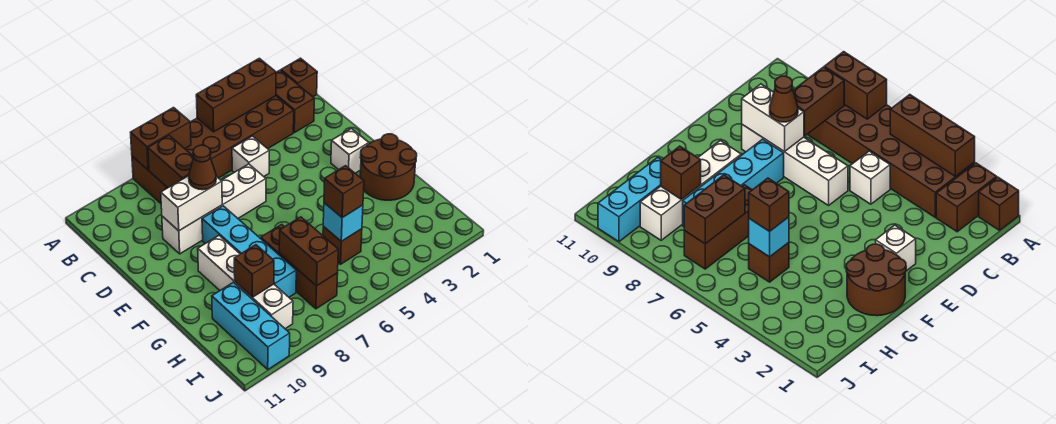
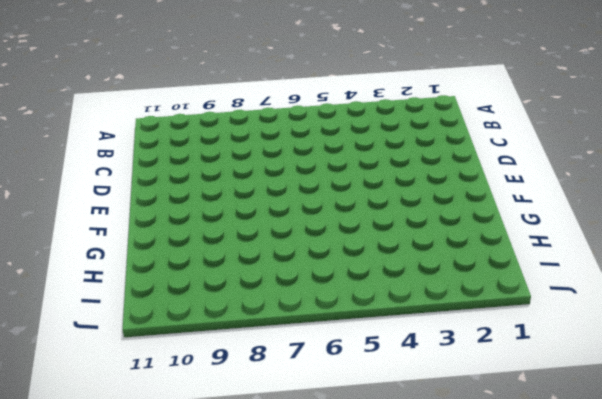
none -> brown brick A1 level 1
none -> brown brick A2:B2 level 1
none -> brown brick A3:B8 level 1

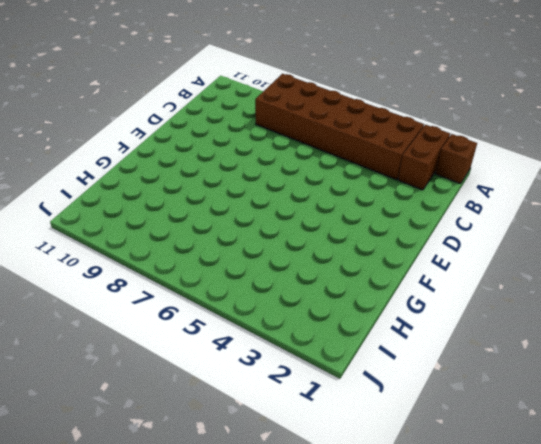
none -> white brick C5 level 1
none -> white brick D6:D9 level 1
none -> white brick E2 level 1

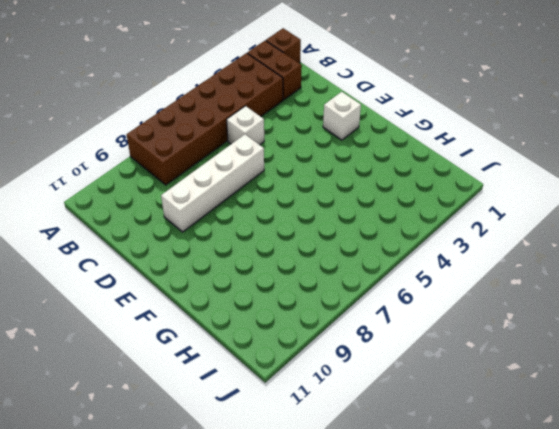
none -> cyan brick E8:H8 level 1
none -> brown round brick F1:G2 level 1
none -> white brick F9:I9 level 1

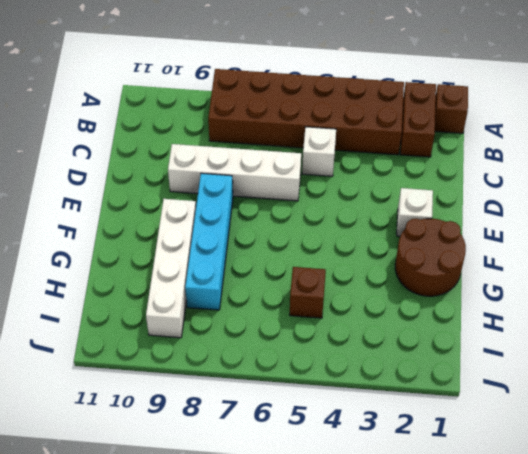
none -> brown brick G7:I7 level 1
none -> cyan brick H10:J10 level 1
none -> brown brick A3:A5 level 2

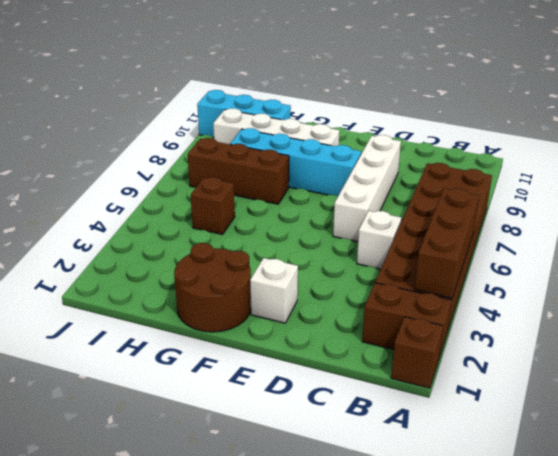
none -> brown brick A7:A8 level 2
none -> brown brick B8:C8 level 2
none -> white brick D8:D9 level 2

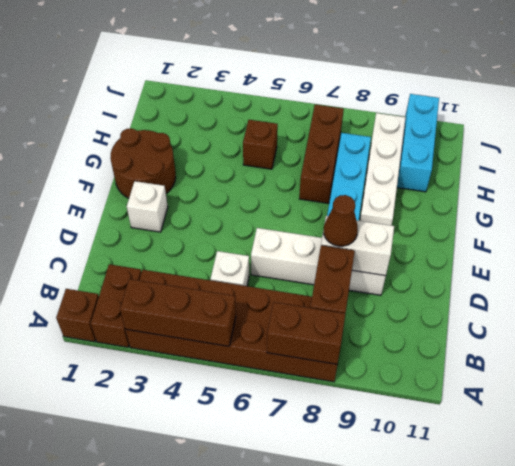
none -> cyan brick H5 level 2
none -> brown brick H7:I7 level 2
none -> brown brick H9 level 2

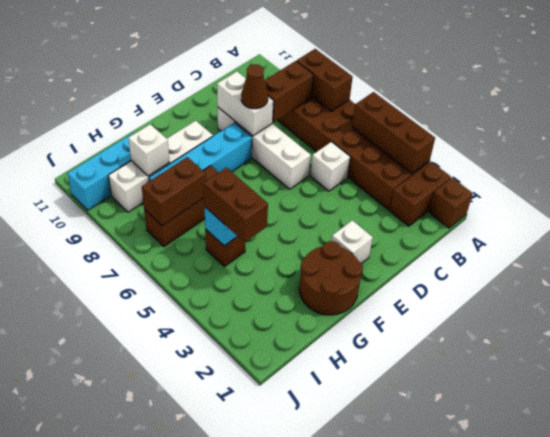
brown brick H4:H5 level 3 -> brown brick H5 level 3
white brick H9 level 2 -> brown brick H9 level 2

